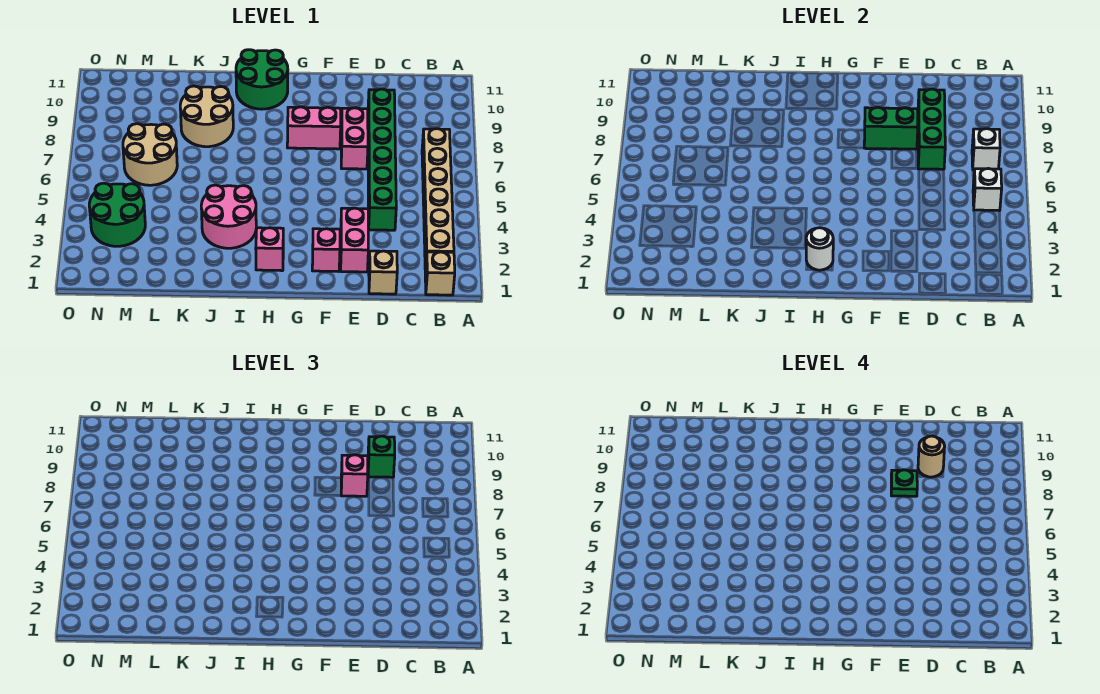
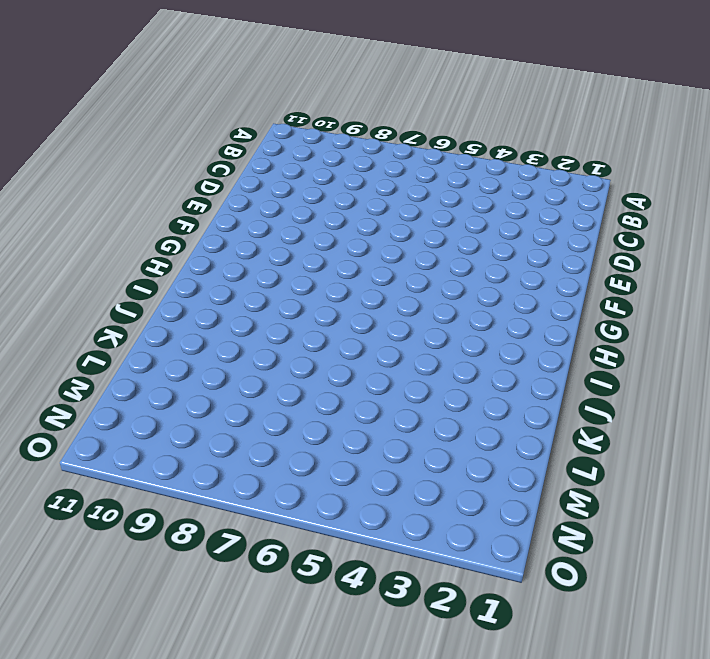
none -> tan brick B1 level 1
none -> tan brick B2:B7 level 1
none -> tan brick D1 level 1

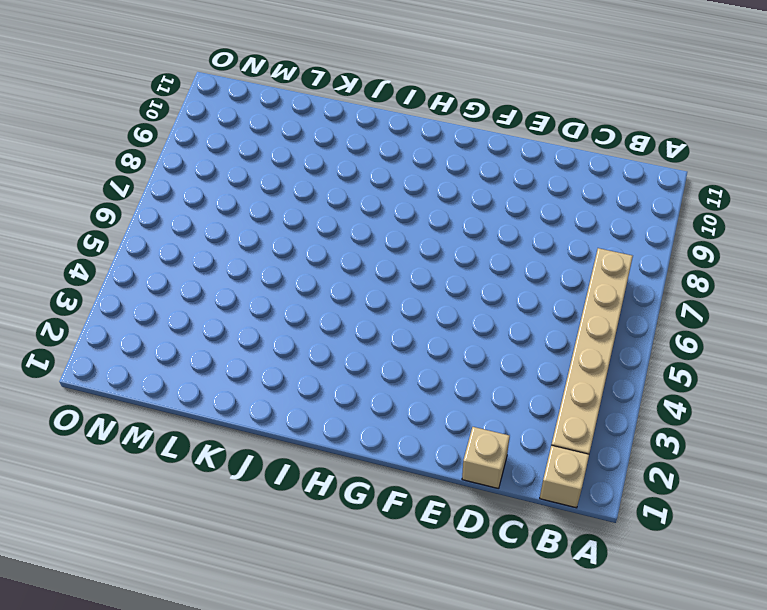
none -> green brick D4:D9 level 1
none -> pink brick E2:E3 level 1
none -> pink brick E7:E8 level 1

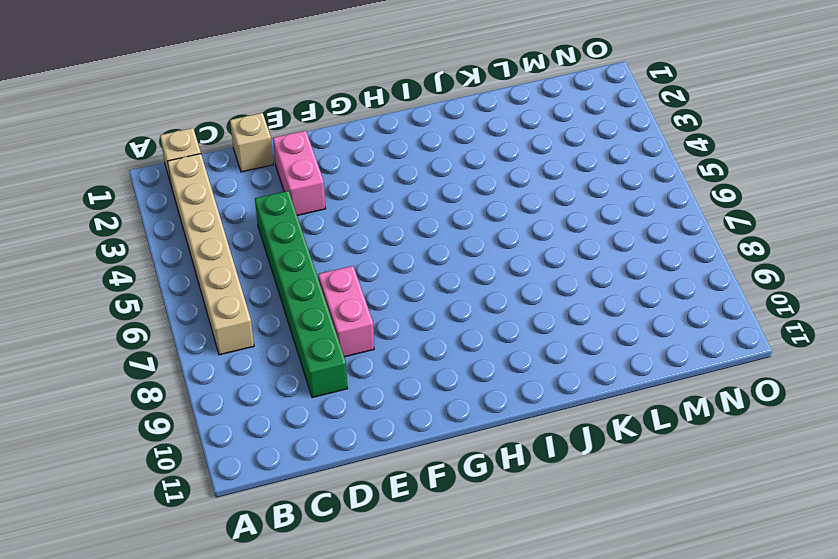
none -> pink brick F2 level 1
none -> pink brick F8:G8 level 1
none -> pink brick H2 level 1

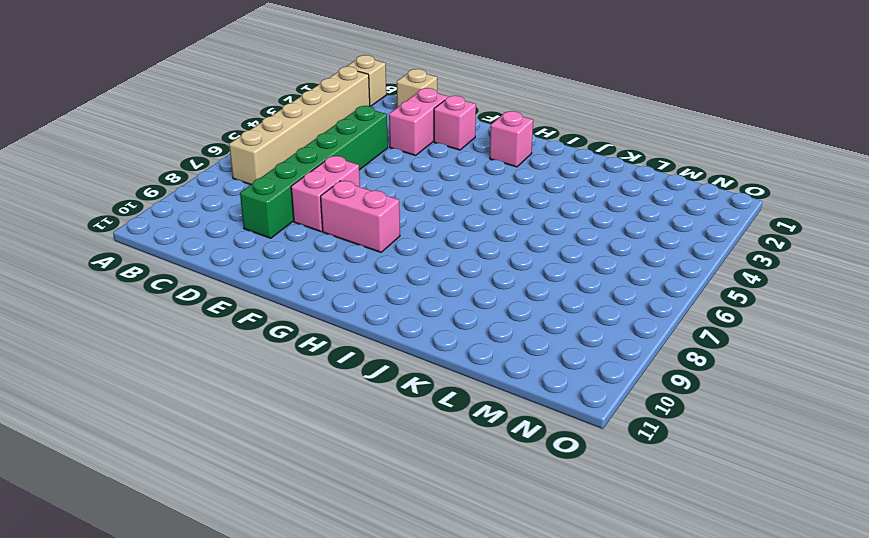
none -> green round brick H10:I11 level 1
none -> pink round brick I3:J4 level 1
none -> tan round brick J8:K9 level 1

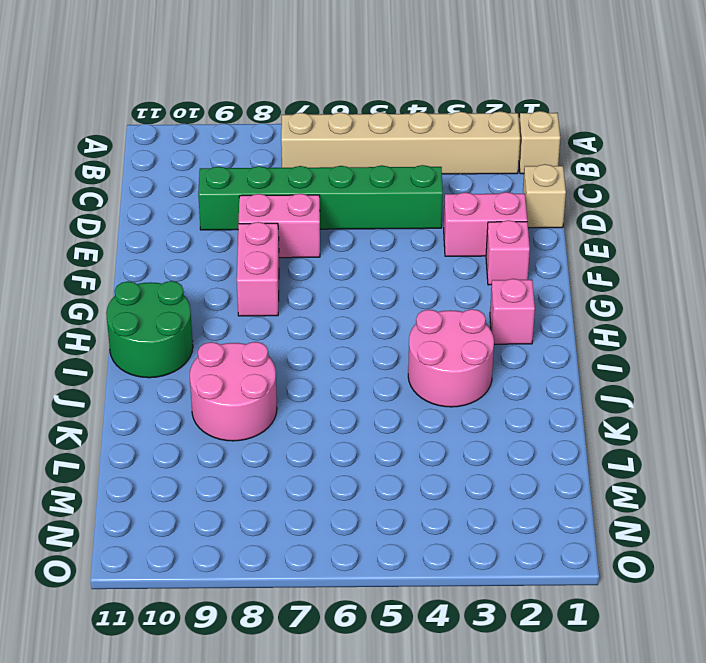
pink round brick J8:K9 level 1 -> tan round brick J8:K9 level 1
none -> tan round brick L6:M7 level 1
none -> green round brick M3:N4 level 1
none -> white brick B5 level 2

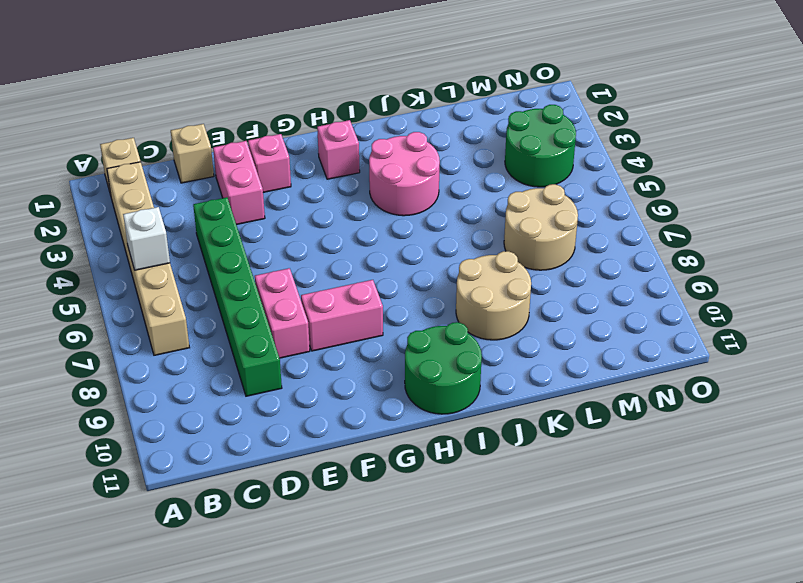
none -> white brick B7 level 2
none -> green brick D7:D9 level 2
none -> green brick E8:F8 level 2

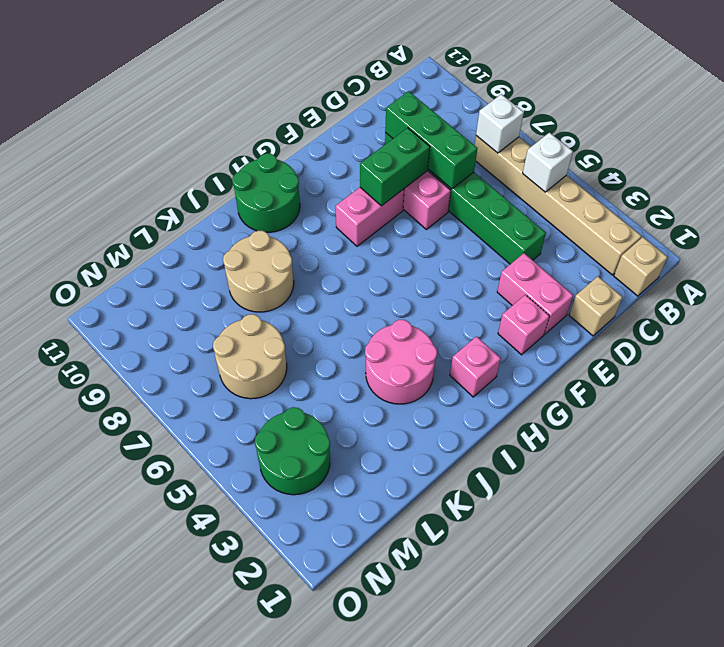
none -> white round brick H2 level 2
none -> green brick D9 level 3
none -> pink brick E8 level 3

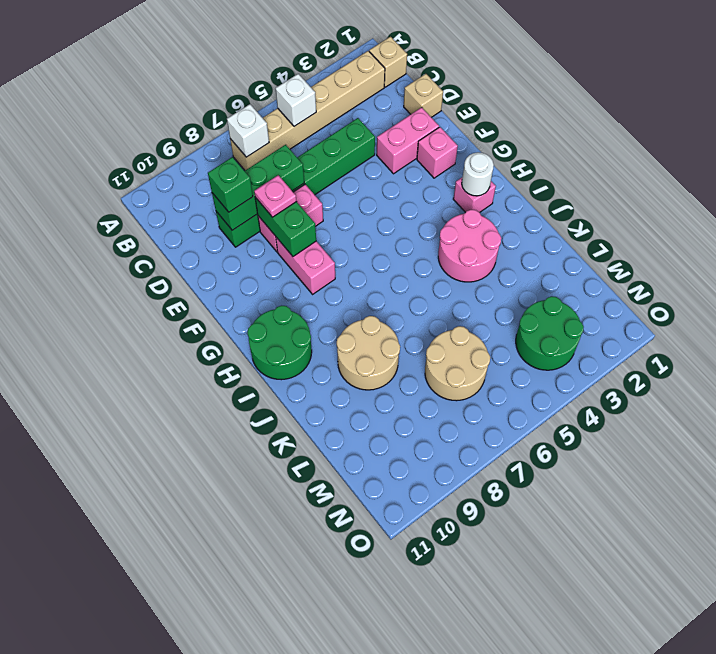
pink plate E8 level 3 -> pink brick E8 level 3
none -> tan round brick D9 level 4
none -> green plate E8 level 4

